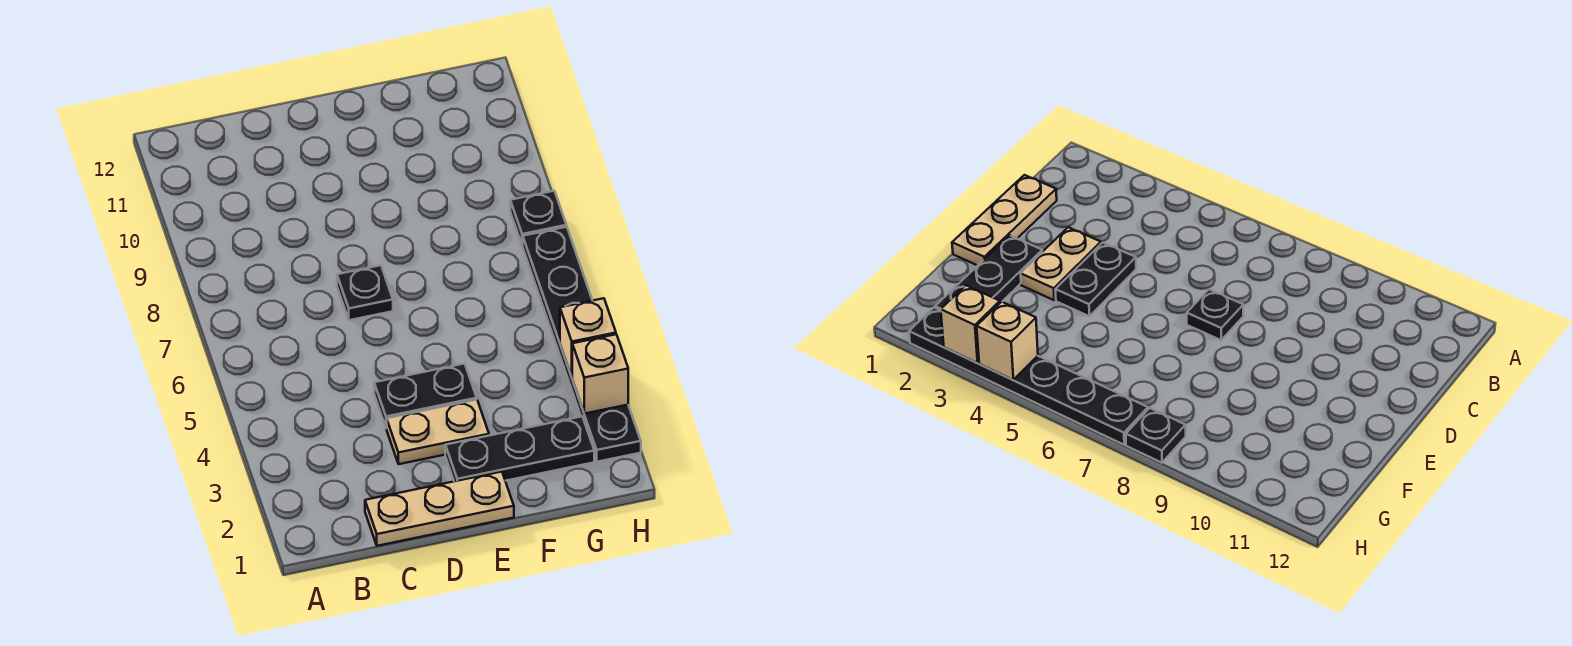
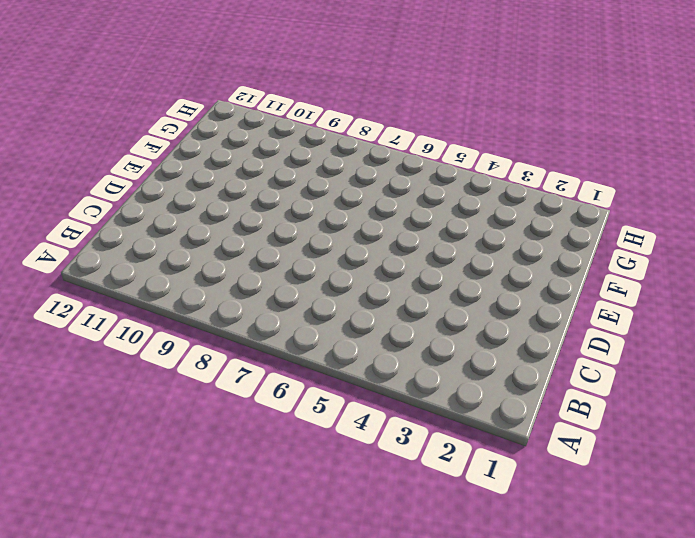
none -> tan plate C1:E1 level 1
none -> tan plate D3:E3 level 1

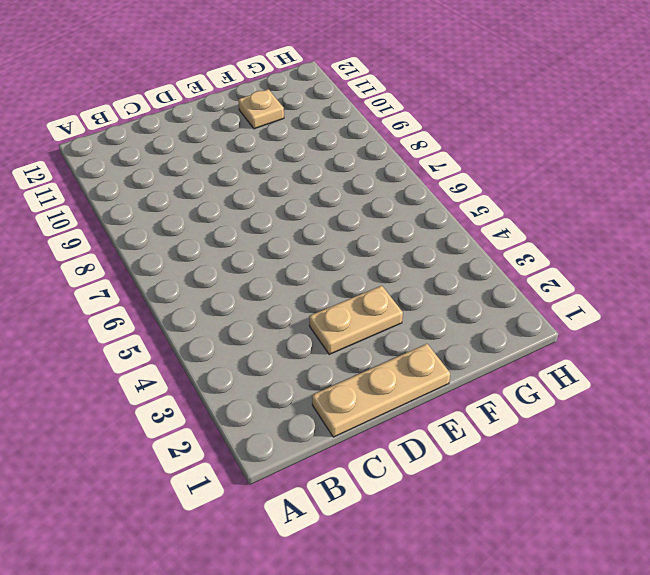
tan plate F11 level 1 -> none
none -> black plate D4:E4 level 1
none -> black plate D7 level 1

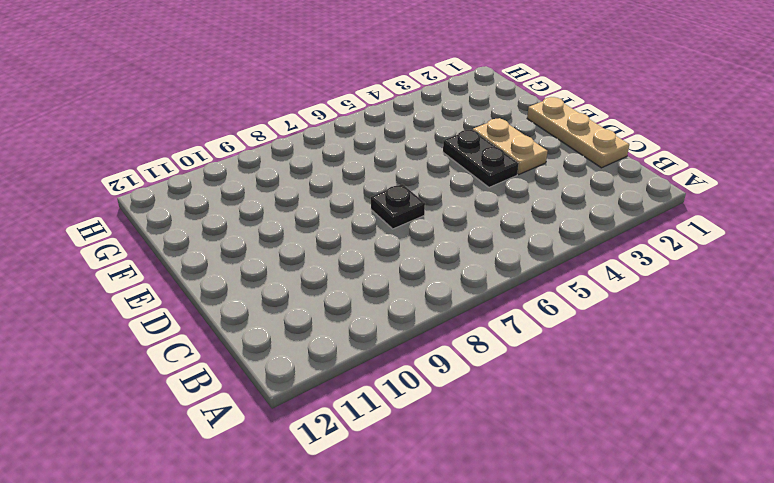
none -> black plate E2:G2 level 1
none -> black plate H2:H7 level 1

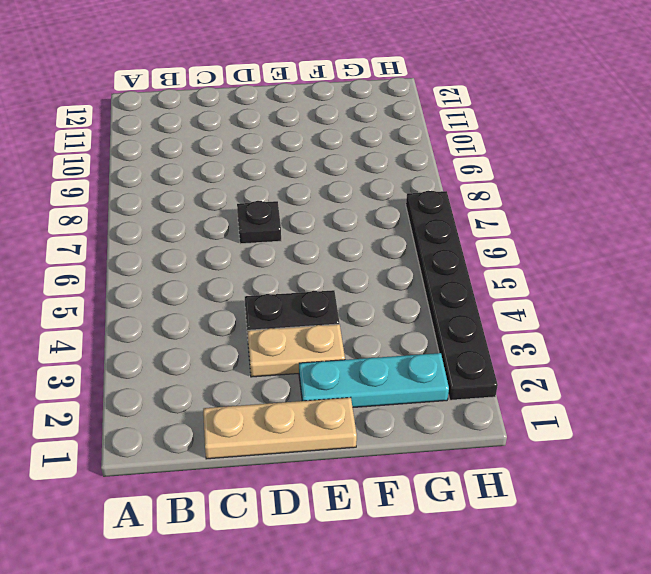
cyan plate E2:G2 level 1 -> black plate E2:G2 level 1
none -> black plate H8 level 1
none -> tan brick H3 level 2

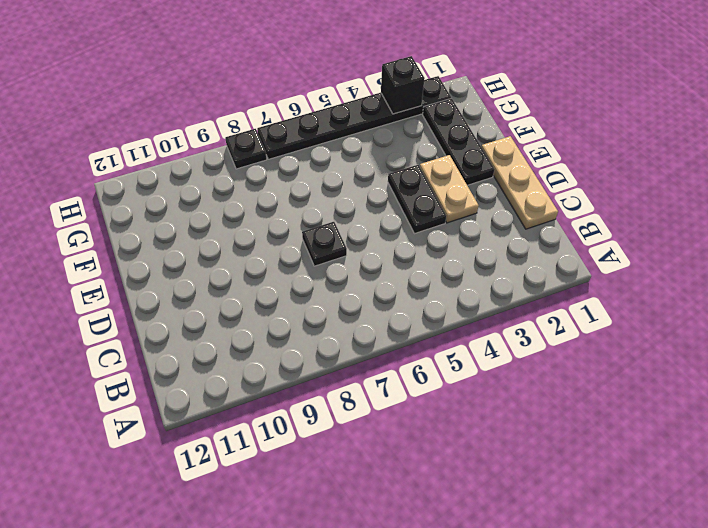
black brick H3 level 2 -> tan brick H3 level 2
none -> tan brick H4 level 2

